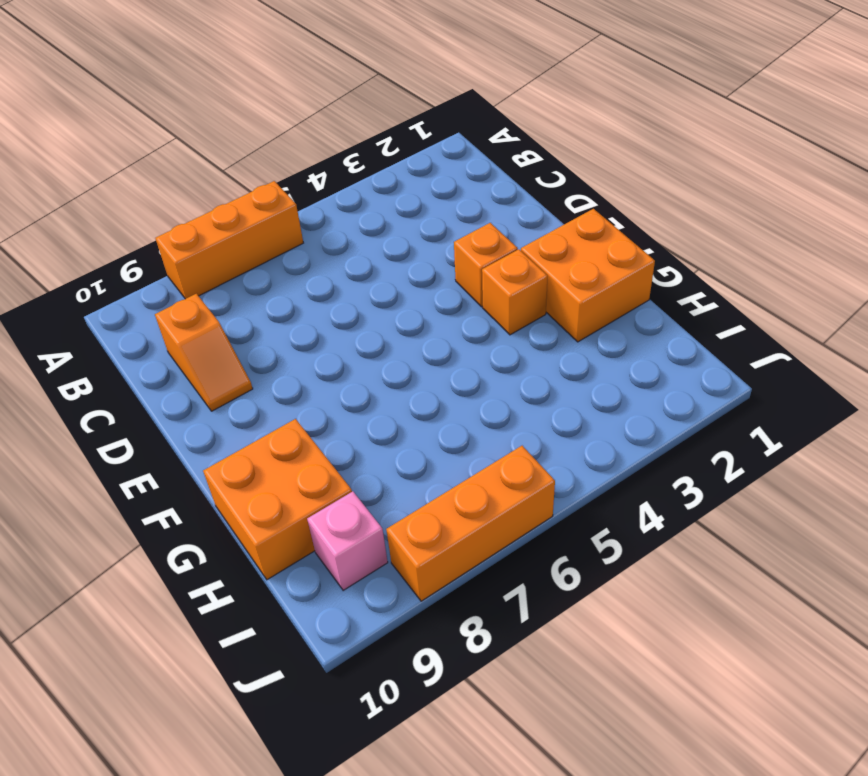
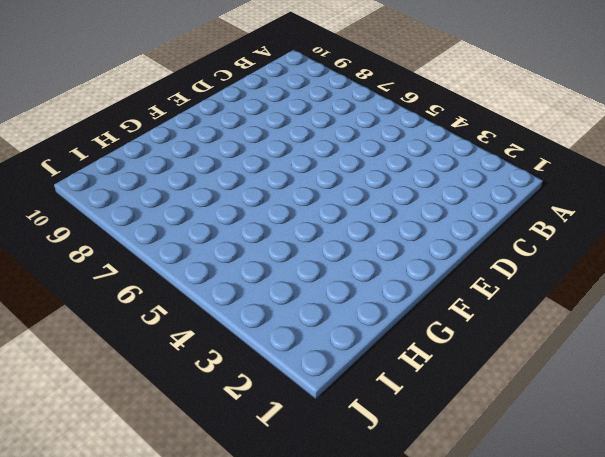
none -> orange brick A6:A8 level 1
none -> orange slope C9:D9 level 1 top C

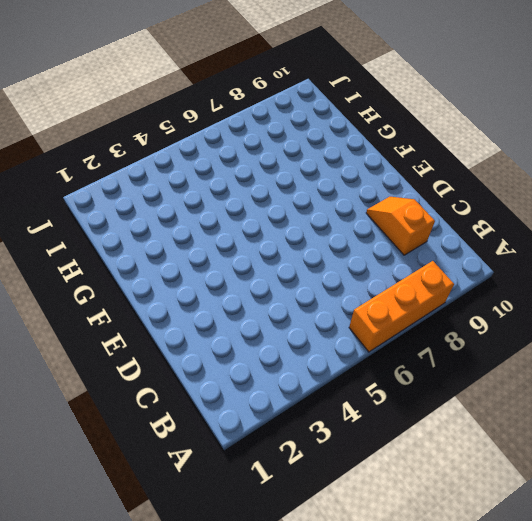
none -> orange brick E3 level 1
none -> orange brick F1:G2 level 1

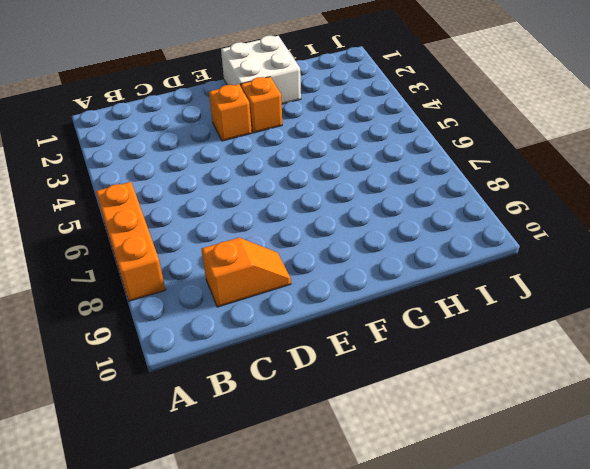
white brick F1:G2 level 1 -> orange brick F1:G2 level 1
none -> orange brick G9:H10 level 1
none -> pink brick I9 level 1

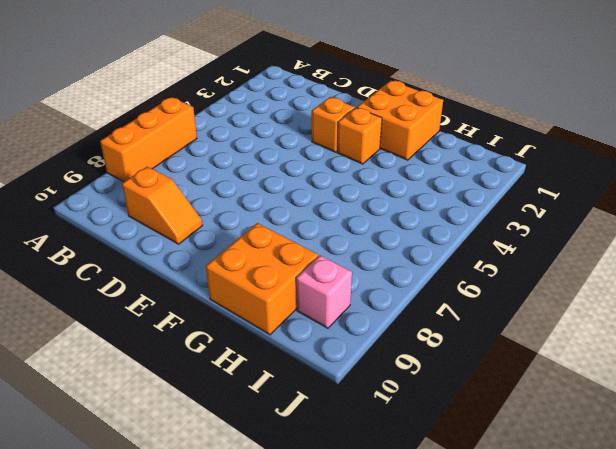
none -> orange brick J6:J8 level 1

